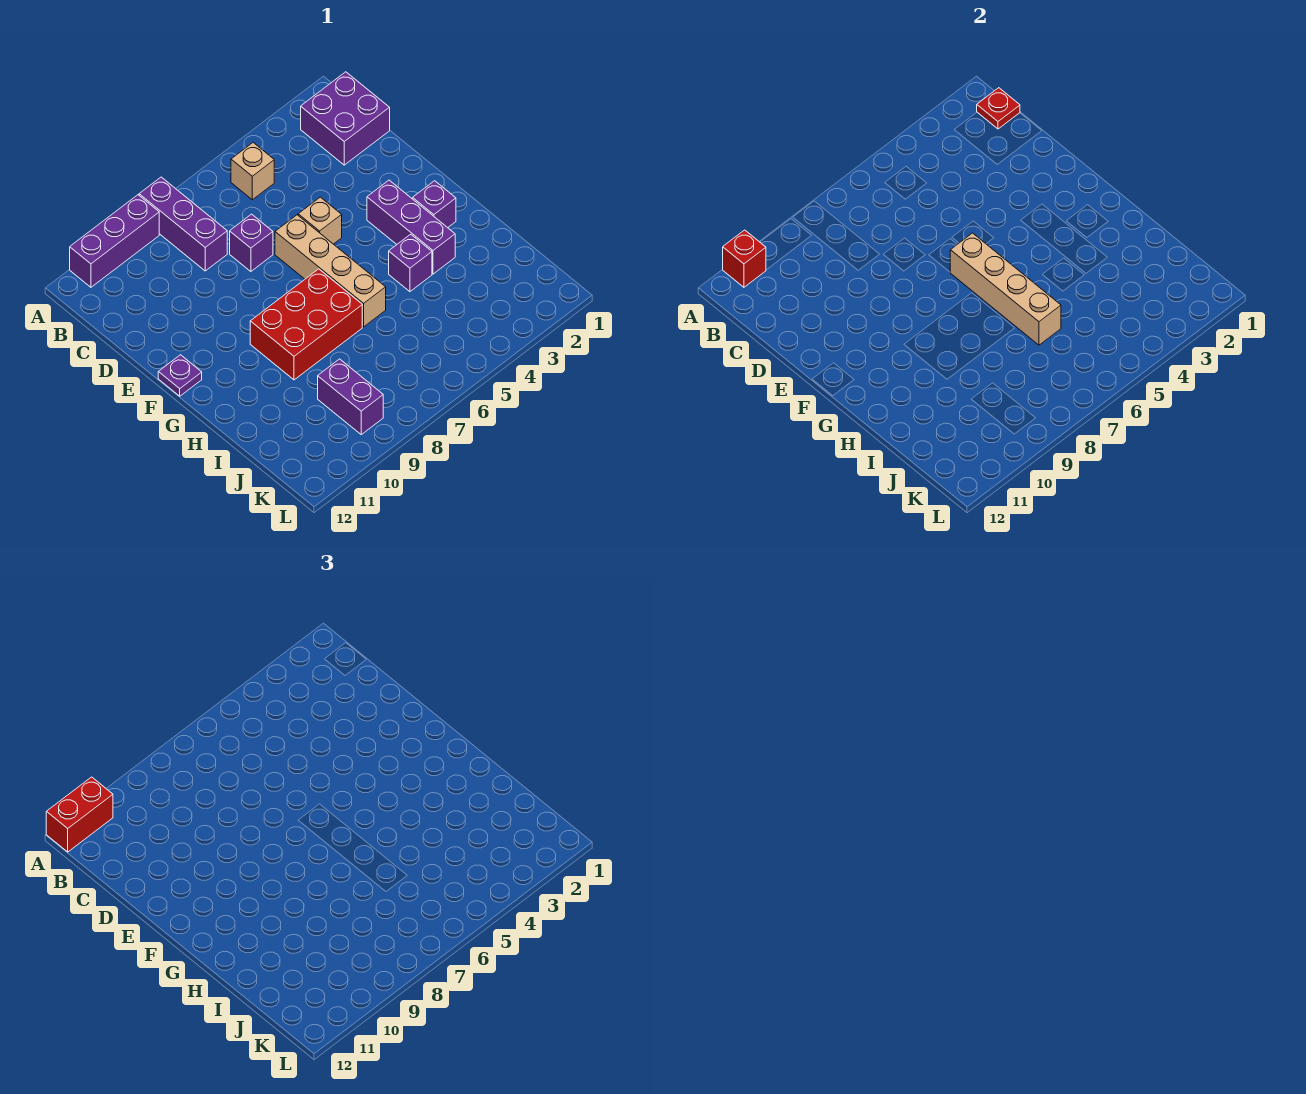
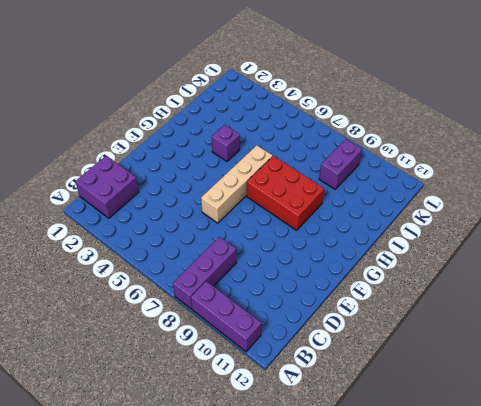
none -> tan brick B5 level 1
none -> purple brick D7 level 1
none -> tan brick E5 level 1

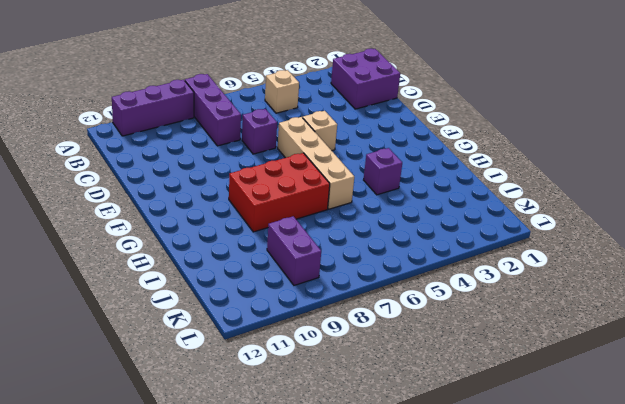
none -> purple brick F3:H3 level 1
none -> purple plate F12 level 1
none -> purple brick G2 level 1

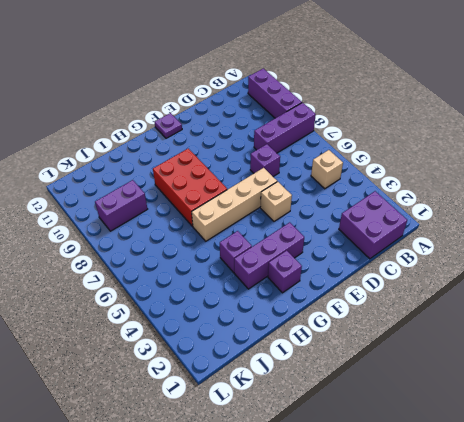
none -> red brick A11 level 2
none -> red plate B1 level 2
none -> tan brick F6:I6 level 2

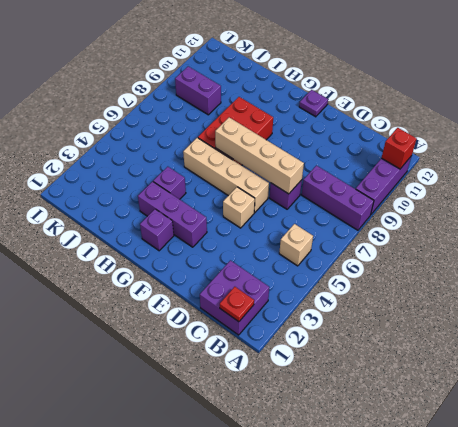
tan brick D7:G7 level 2 -> tan brick F6:I6 level 2
none -> red brick A11:A12 level 3

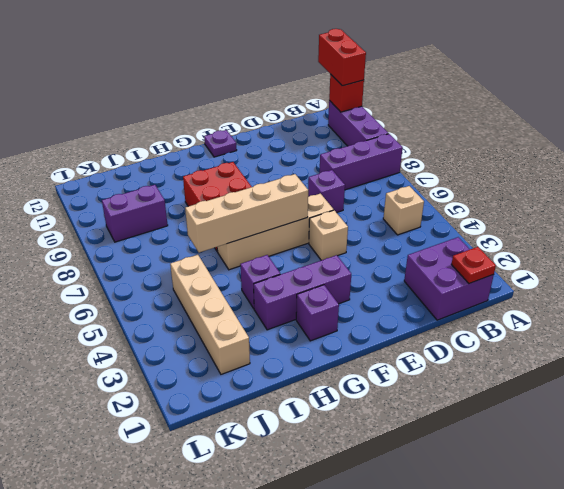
tan brick J2:J5 level 1 -> none

